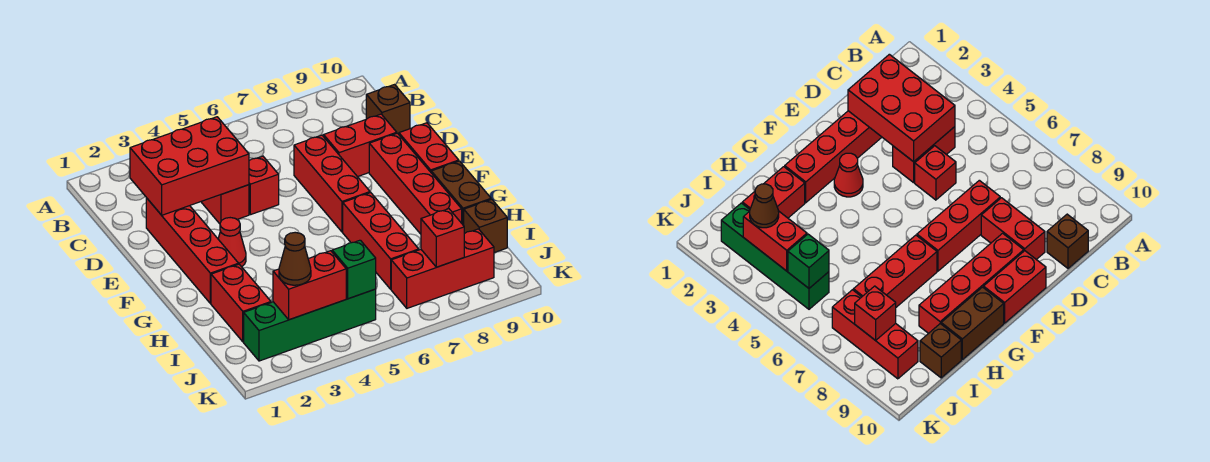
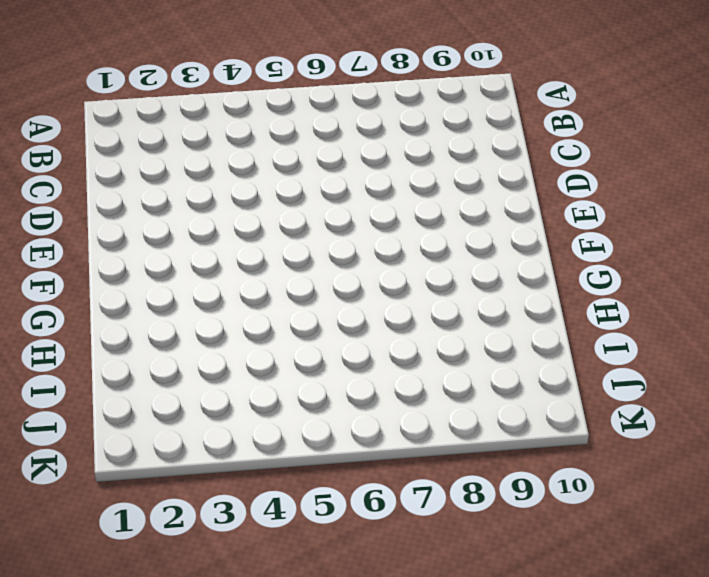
none -> red brick C4:D4 level 1
none -> brown brick C10 level 1
none -> red brick D2:G2 level 1

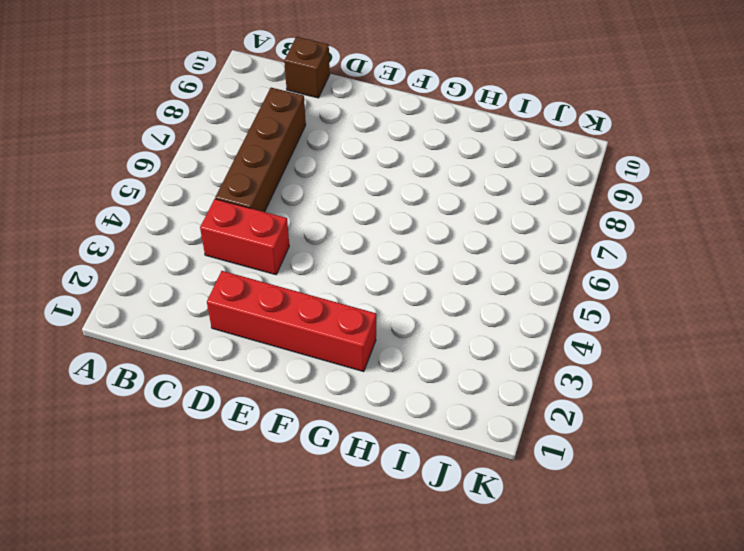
brown brick C5:C8 level 1 -> none
none -> red brick D5 level 1
none -> red brick D7:F7 level 1
none -> red brick D8:D9 level 1

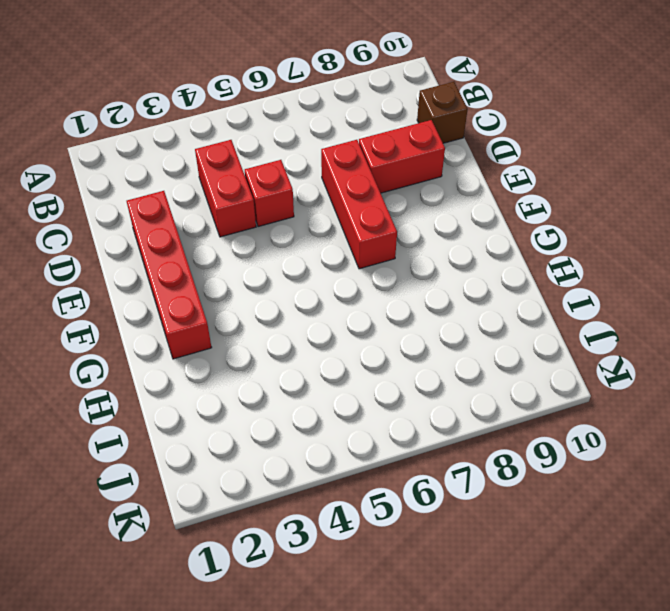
none -> red brick E9:H9 level 1
none -> red brick E10:F10 level 1
none -> red cone F3 level 1

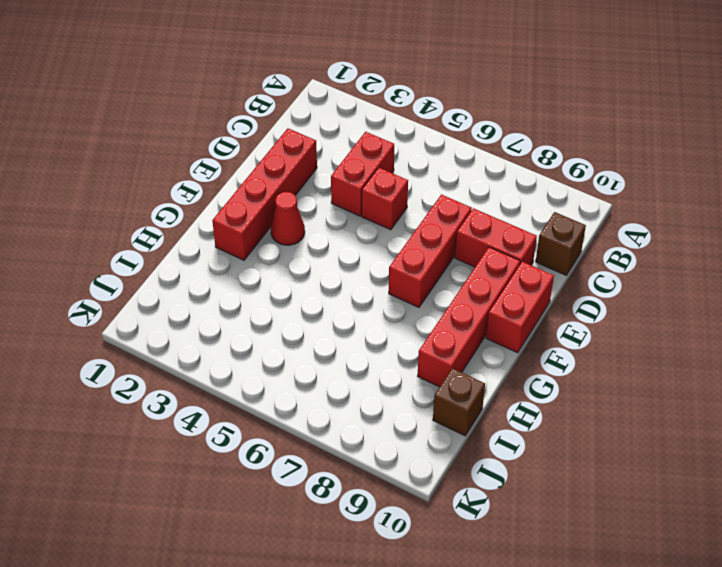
none -> red brick G7:I7 level 1
none -> brown brick G10:H10 level 1
none -> red brick H2:I2 level 1

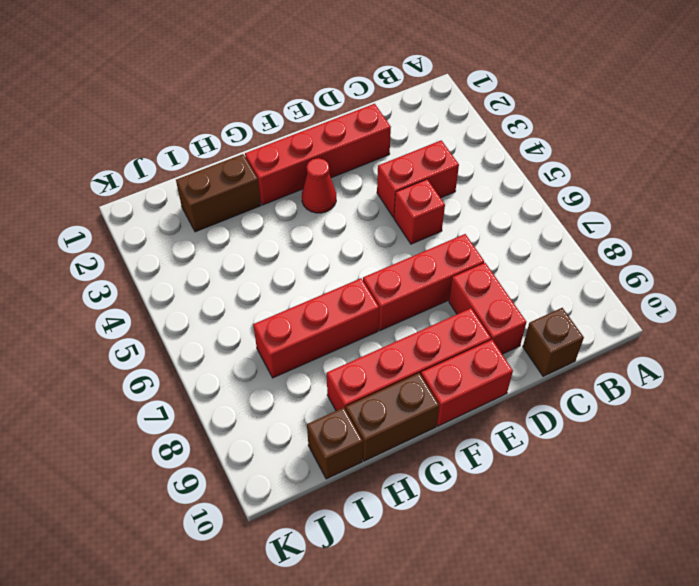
brown brick H2:I2 level 1 -> red brick H2:I2 level 1
none -> green brick J2:J5 level 1
none -> red brick J7:J9 level 1
none -> red brick C2:D4 level 2

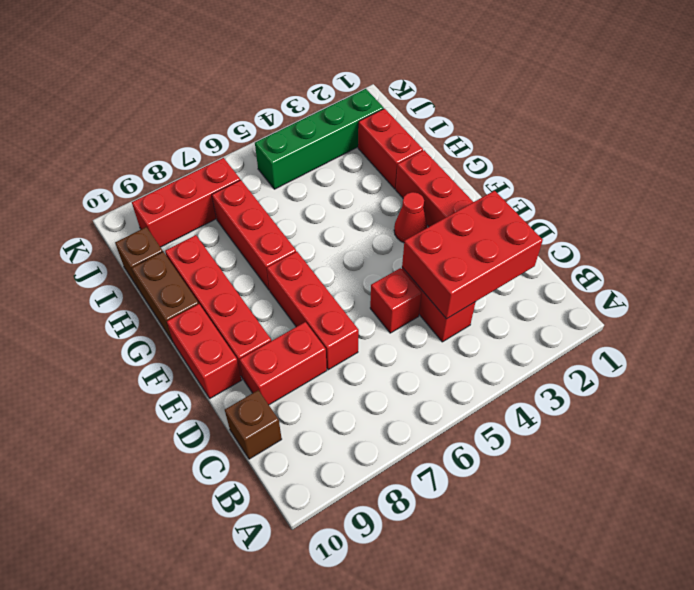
none -> red brick J3:J4 level 2
none -> green brick J5 level 2
none -> red brick J8 level 2

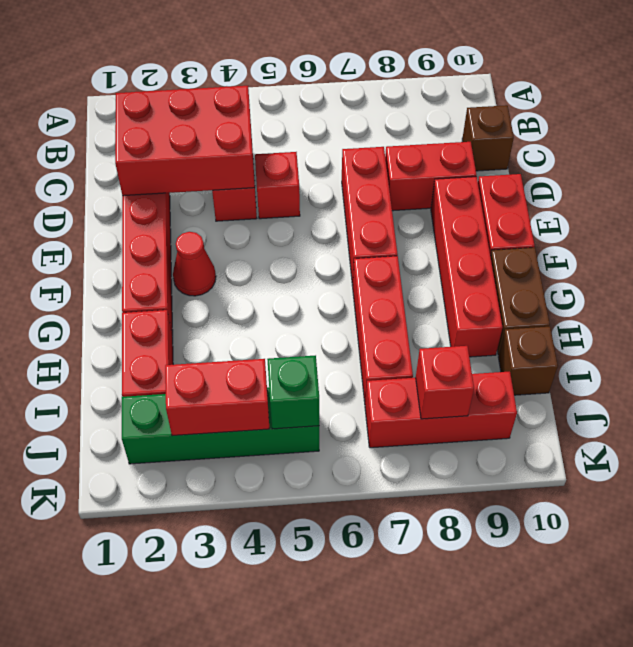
none -> brown cone J3 level 3

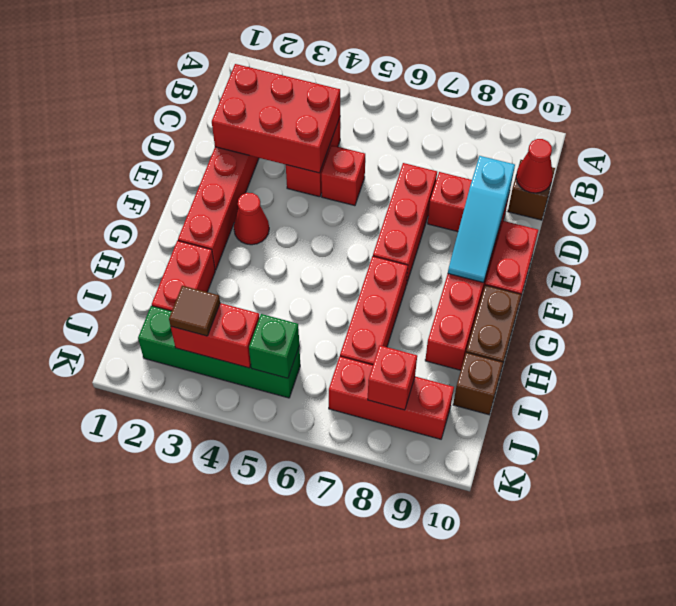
red cone C10 level 2 -> none
cyan slope D9:F9 level 2 top D -> none
brown tile J3 level 3 -> brown cone J3 level 3

